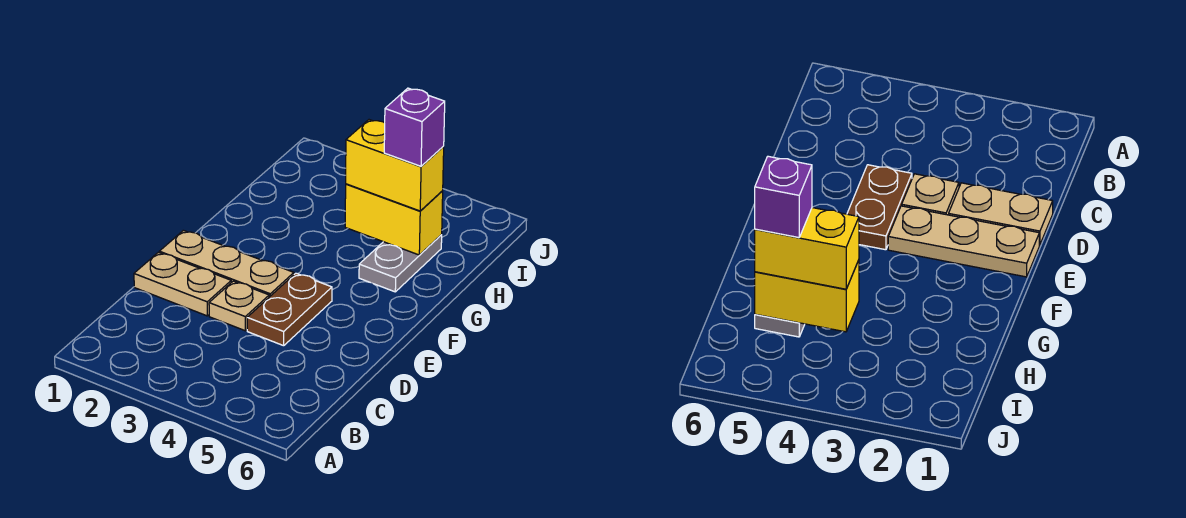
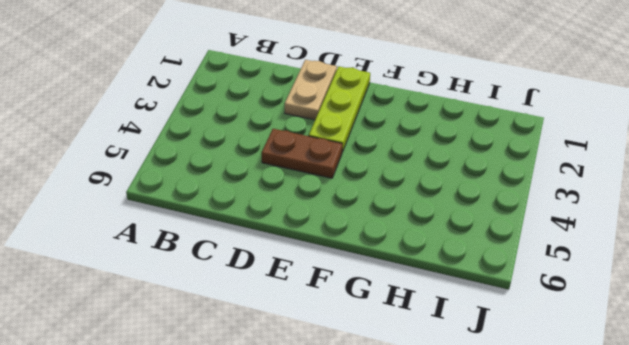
lime plate E1:E3 level 1 -> tan plate E1:E3 level 1
none -> tan plate D3 level 1
none -> grey plate G5:H5 level 1

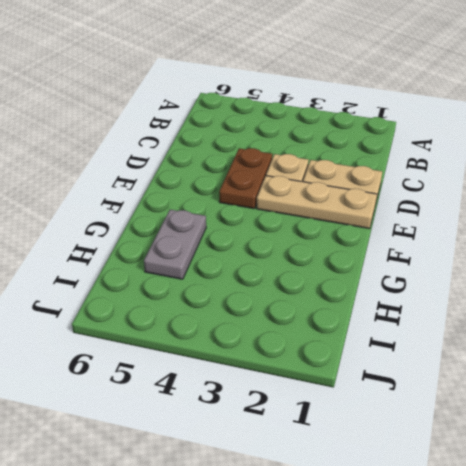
none -> yellow brick H4:H5 level 2
none -> yellow brick H4:H5 level 3

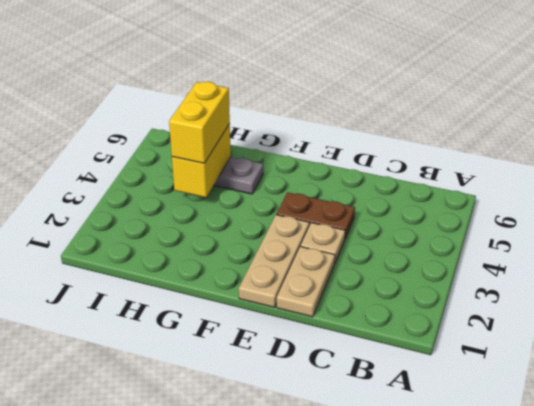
none -> purple brick H5 level 4

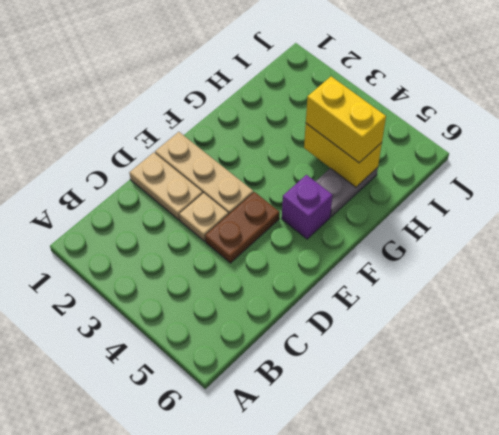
purple brick F5 level 1 -> purple brick H5 level 4

